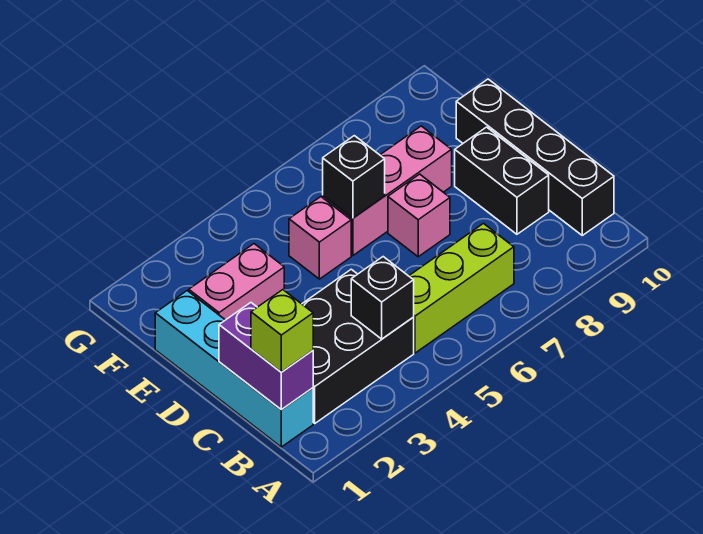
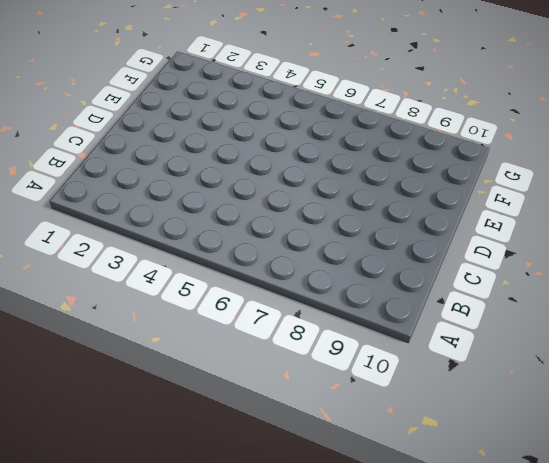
none -> cyan brick B1:E1 level 1
none -> black brick B2:C4 level 1
none -> lime brick B5:B7 level 1

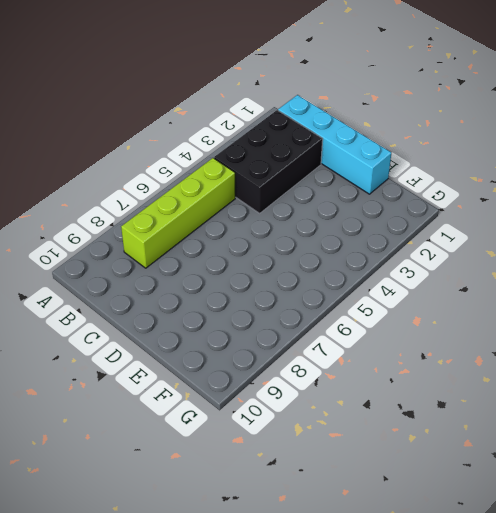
lime brick B5:B8 level 1 -> lime brick B5:B7 level 1
none -> black brick B10:E10 level 1
none -> black brick C9:D9 level 1
none -> pink brick D7 level 1

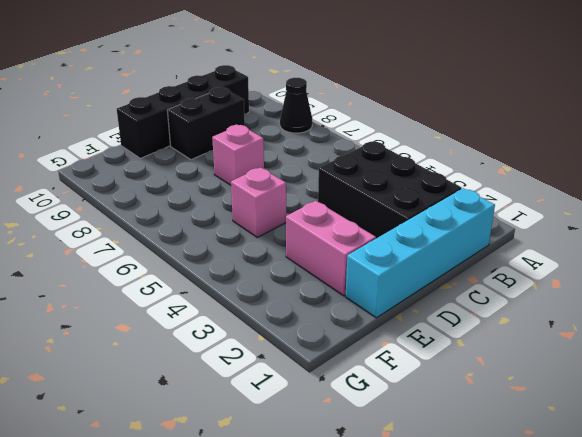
black cone A8 level 1 -> none
none -> lime brick B5:B7 level 1
none -> pink brick E6:E8 level 1
none -> purple brick B1:C1 level 2

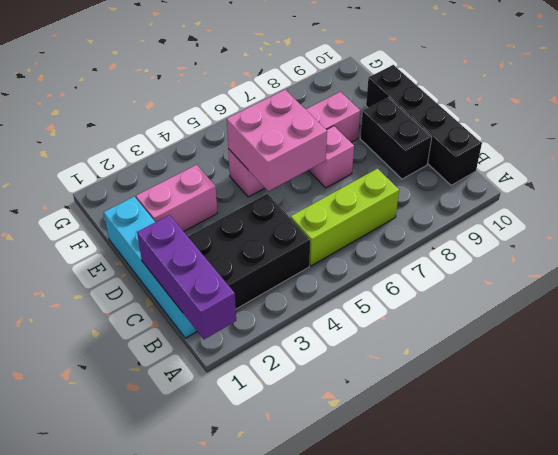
purple brick A1:C1 level 2 -> purple brick B1:C1 level 2
pink brick D5:E6 level 2 -> black brick E6 level 2
none -> black brick B4 level 2
none -> lime brick B1 level 3

